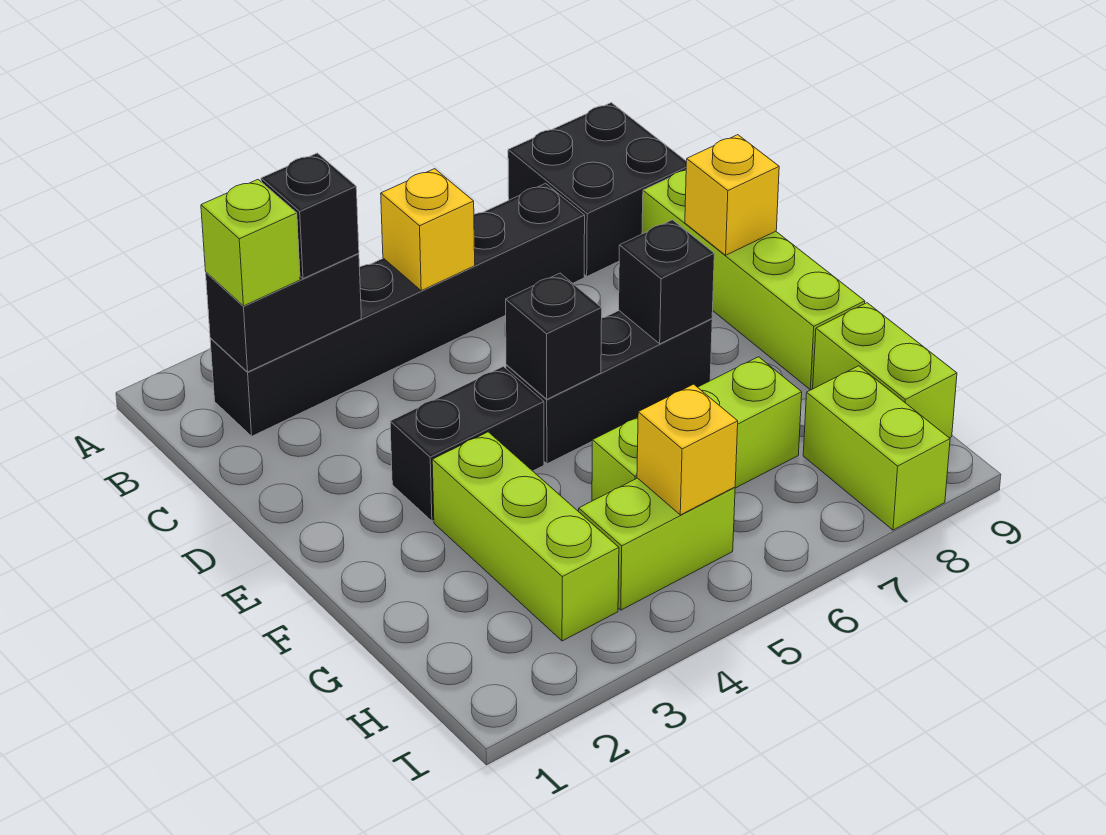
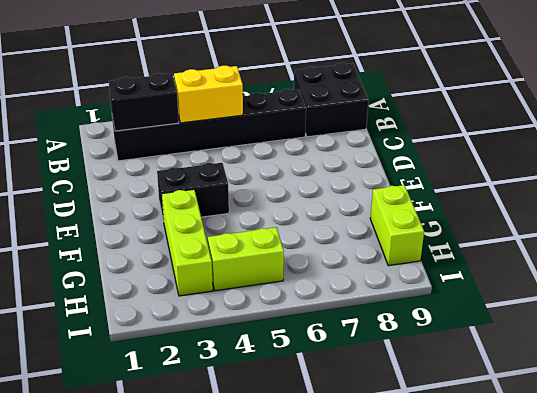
yellow brick B4:B5 level 2 -> yellow brick B5 level 2
none -> lime brick C9:F9 level 1
none -> black brick E5:E7 level 1
none -> lime brick G5:G7 level 1

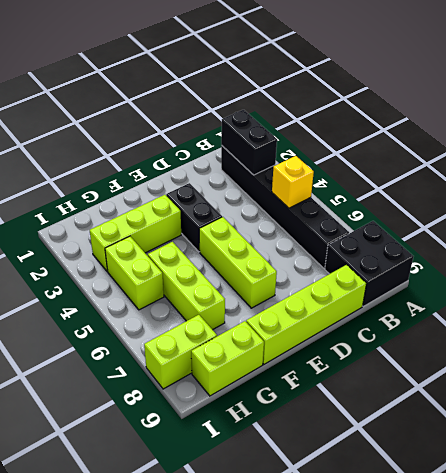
lime brick E5:E7 level 1 -> black brick E5:E7 level 1
none -> yellow brick D9 level 2
none -> black brick E5 level 2
none -> black brick E7 level 2

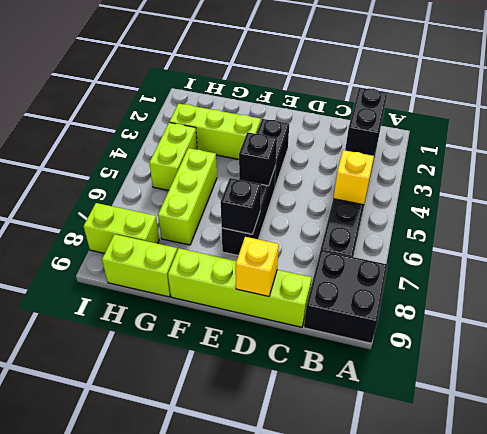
none -> yellow brick H5 level 2
none -> lime brick B2 level 3
none -> black brick B3 level 3

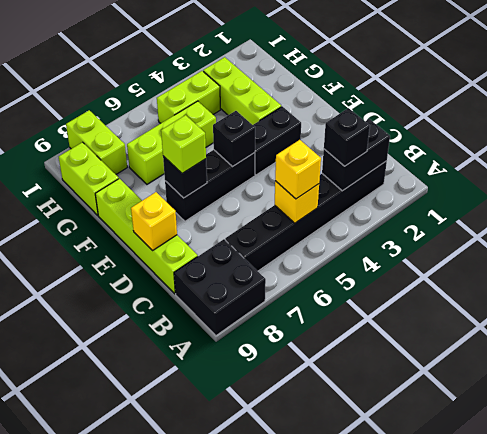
yellow brick B5 level 3 -> yellow brick H5 level 2
lime brick E7 level 3 -> lime brick B2 level 3

